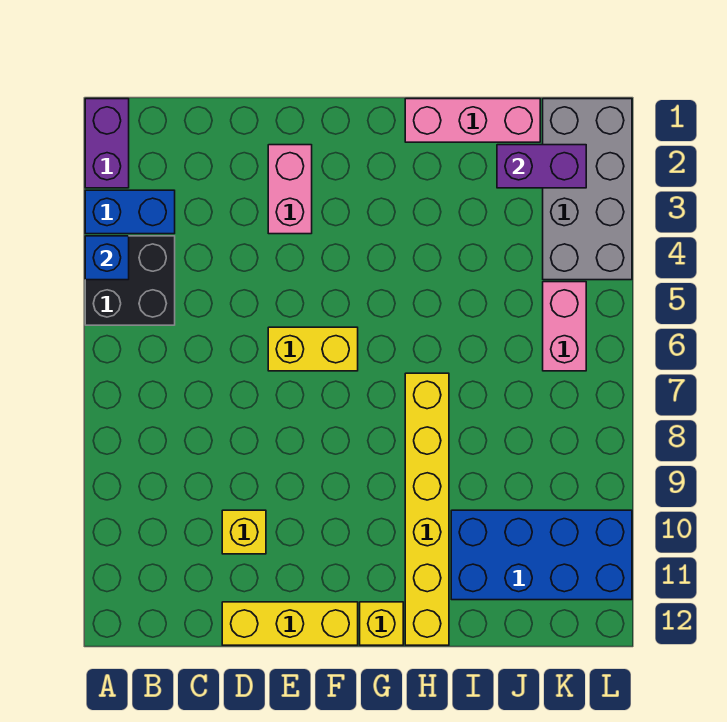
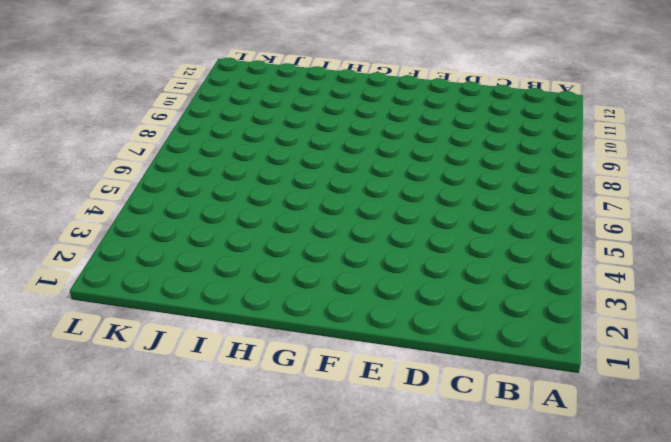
none -> purple brick A1:A2 level 1
none -> blue brick A3:B3 level 1
none -> black brick A4:B5 level 1

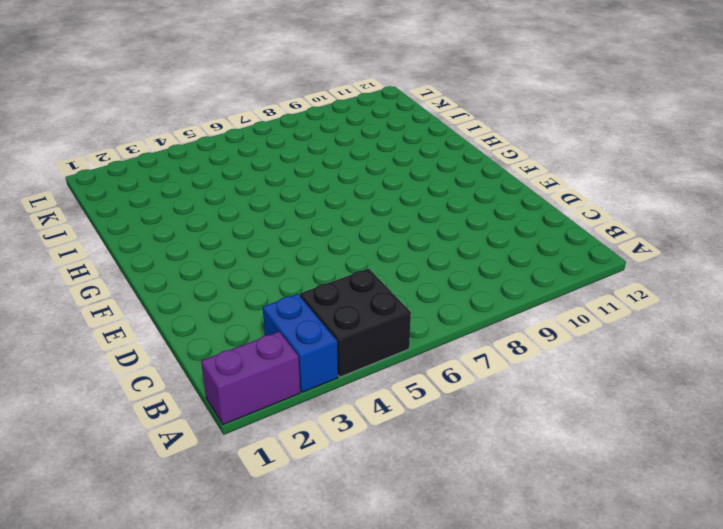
none -> yellow brick D10 level 1
none -> yellow brick D12:F12 level 1
none -> pink brick E2:E3 level 1

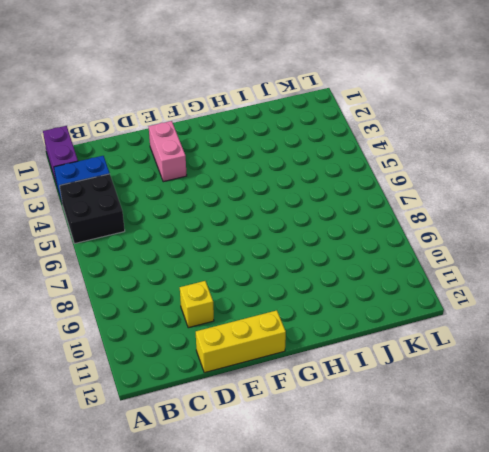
none -> yellow brick E6:F6 level 1
none -> yellow brick G12 level 1
none -> pink brick H1:J1 level 1

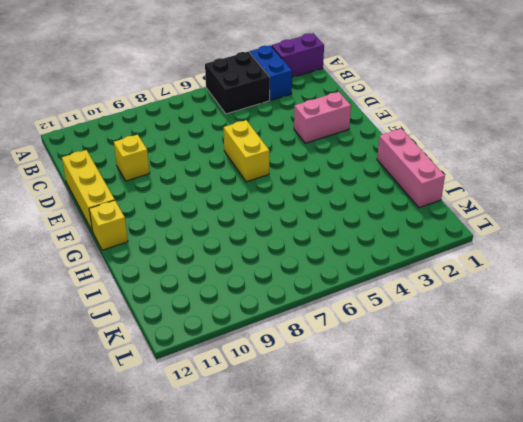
none -> yellow brick H7:H12 level 1
none -> blue brick I10:L11 level 1
none -> grey brick K1:L4 level 1

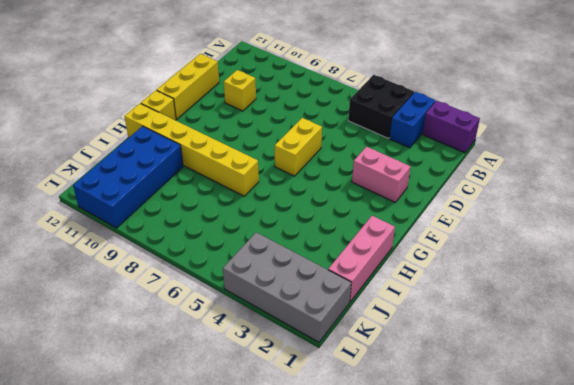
none -> pink brick K5:K6 level 1
none -> blue brick A4 level 2
none -> purple brick J2:K2 level 2

